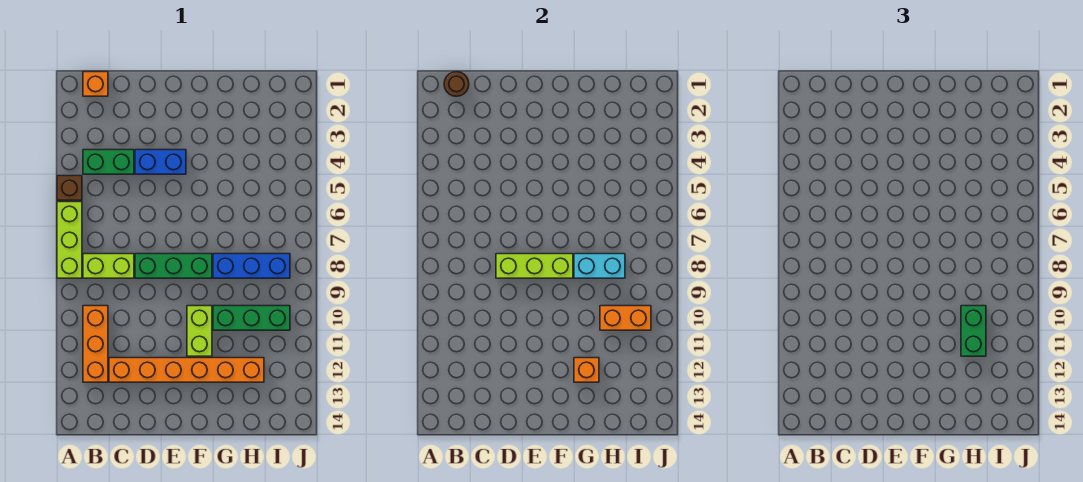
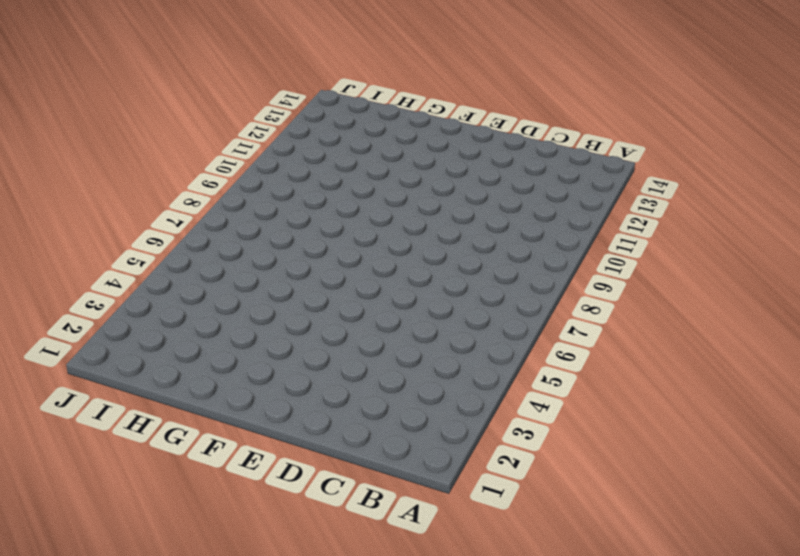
none -> brown brick A5 level 1
none -> lime brick A6:A8 level 1
none -> orange brick B1 level 1

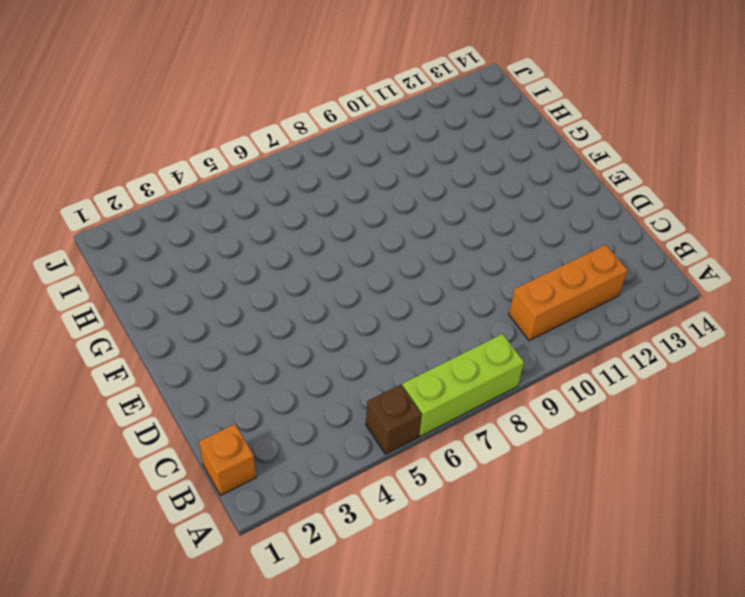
none -> green brick B4:C4 level 1
none -> lime brick B8:C8 level 1
none -> orange brick C12:H12 level 1

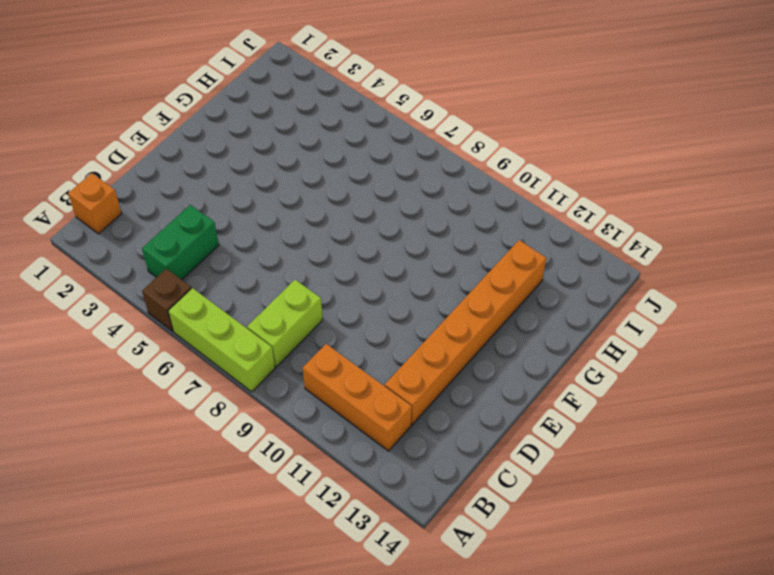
none -> blue brick D4:E4 level 1
none -> green brick D8:F8 level 1
none -> lime brick F10:F11 level 1

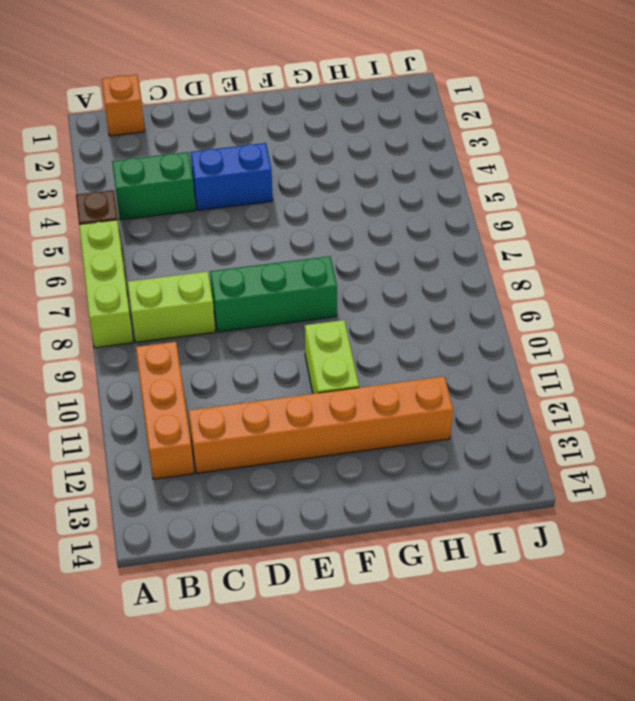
none -> blue brick G8:I8 level 1
none -> green brick G10:I10 level 1
none -> brown round brick B1 level 2

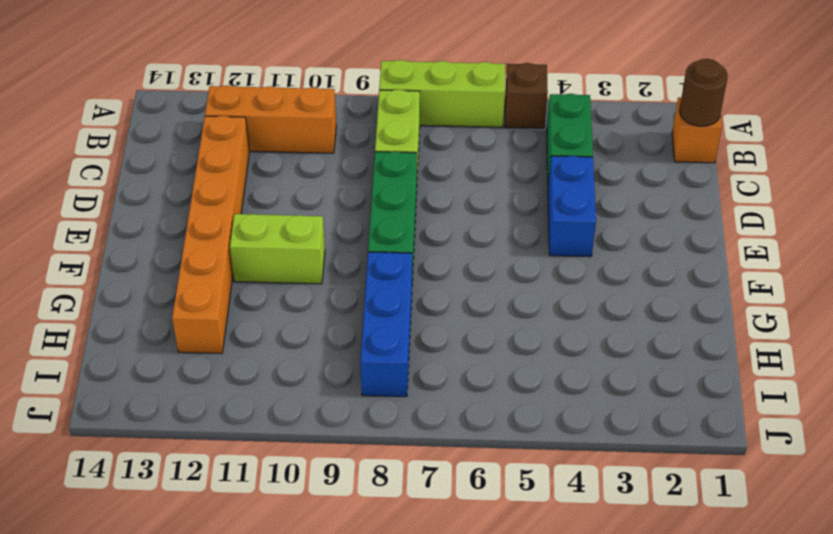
none -> green brick G10:I10 level 1
none -> lime brick D8:F8 level 2
none -> cyan brick G8:H8 level 2

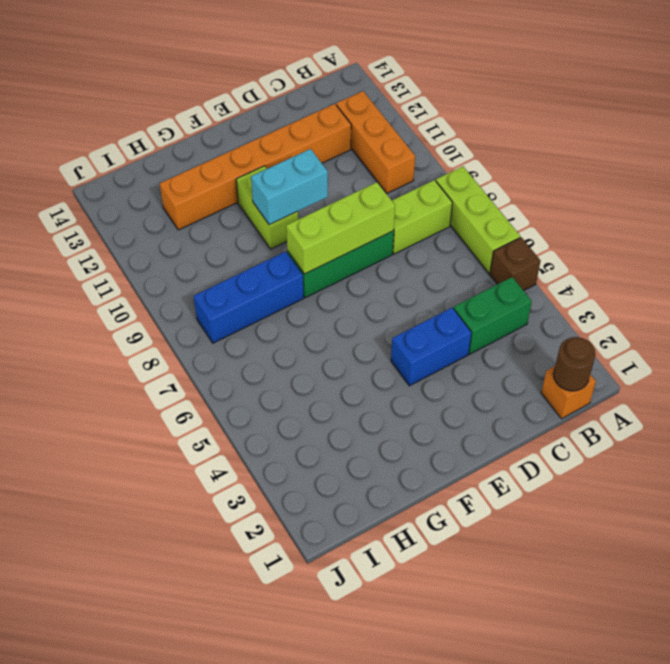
cyan brick E10:F10 level 2 -> cyan brick G8:H8 level 2
none -> green brick G10:I10 level 1
none -> orange brick G12 level 2
none -> orange brick H10:I10 level 2

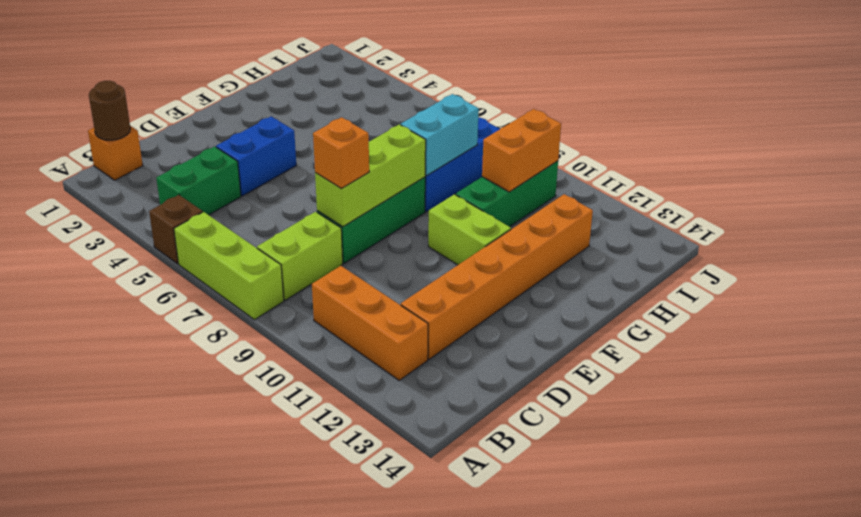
orange brick D8 level 3 -> orange brick G12 level 2
none -> green brick H10:H11 level 3

